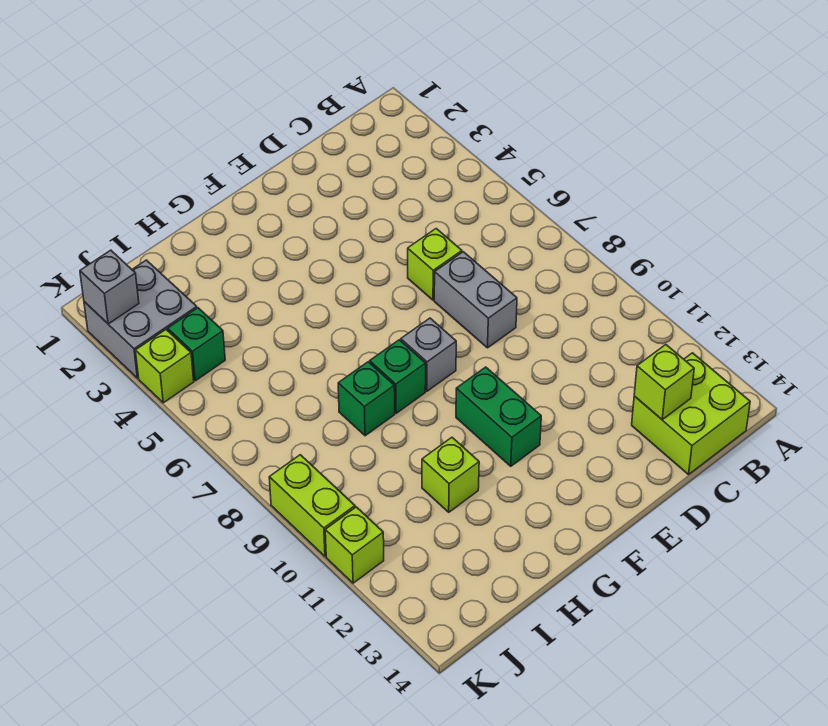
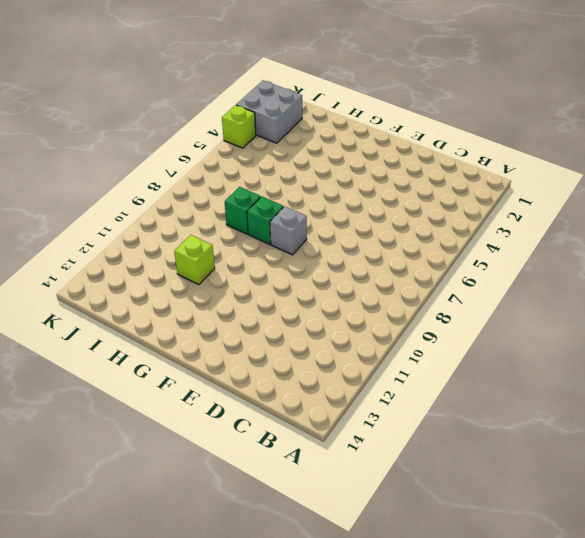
none -> lime brick B13:C14 level 1
none -> lime brick D6 level 1
none -> grey brick D7:D8 level 1

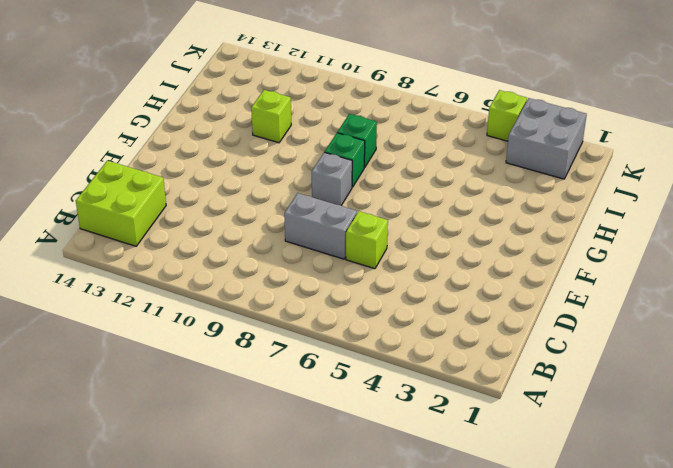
none -> green brick F10:F11 level 1
none -> green brick J4 level 1
none -> lime brick K9:K10 level 1

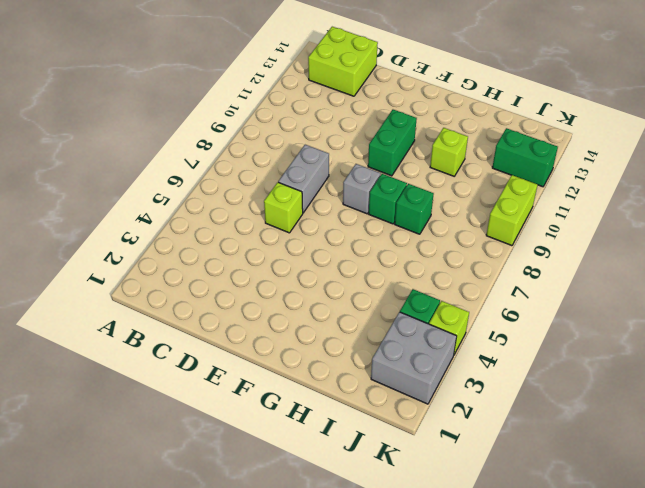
green brick J12:K12 level 1 -> none
none -> lime brick K11 level 1
none -> lime brick C13 level 2
none -> grey brick K2 level 2

